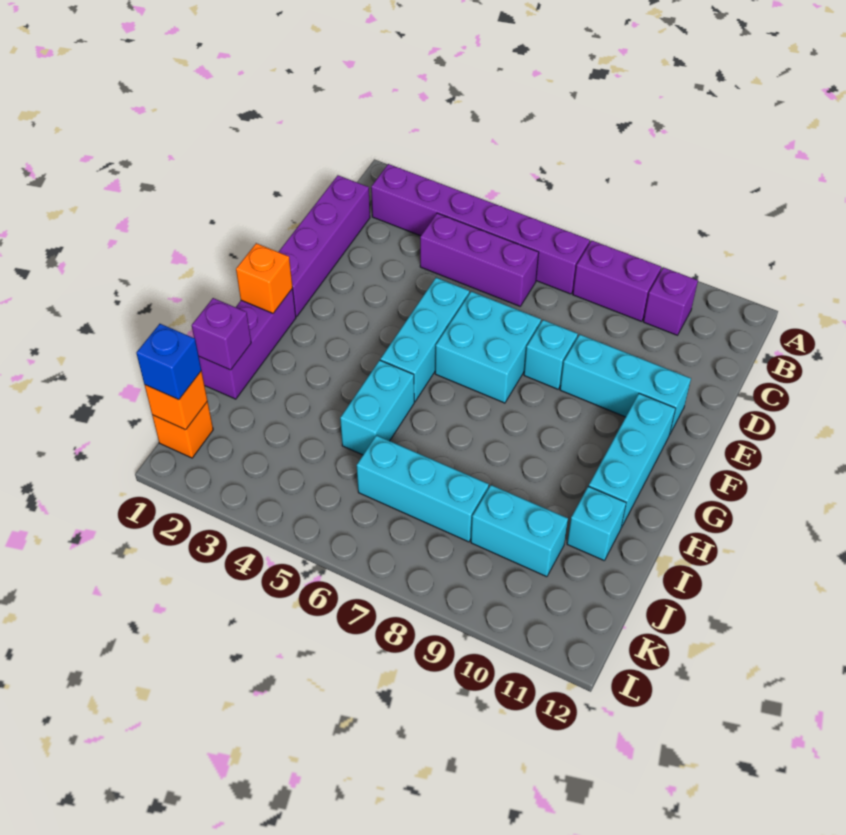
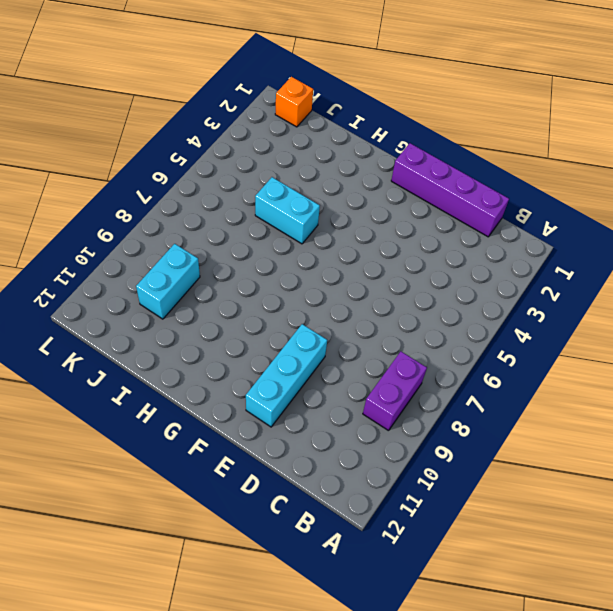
none -> purple brick B2:B7 level 1
none -> purple brick B10 level 1
none -> purple brick C4:C6 level 1

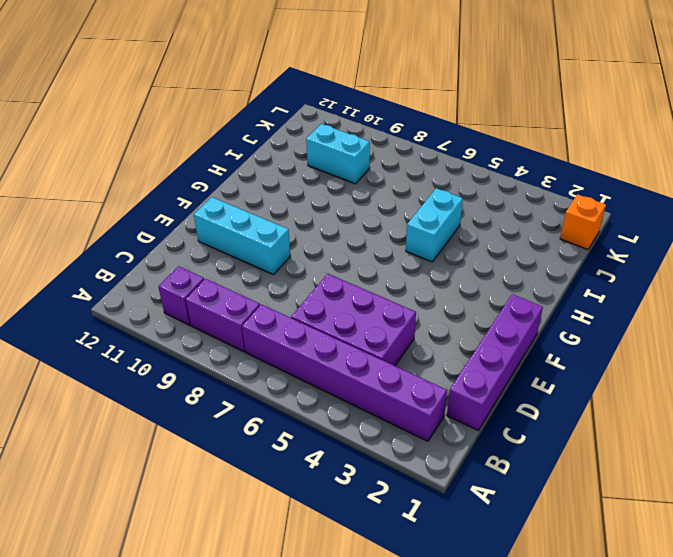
purple brick C4:D6 level 1 -> purple brick C4:C6 level 1
none -> cyan brick E5:G5 level 1
none -> cyan brick E6:F7 level 1
none -> cyan brick E8 level 1

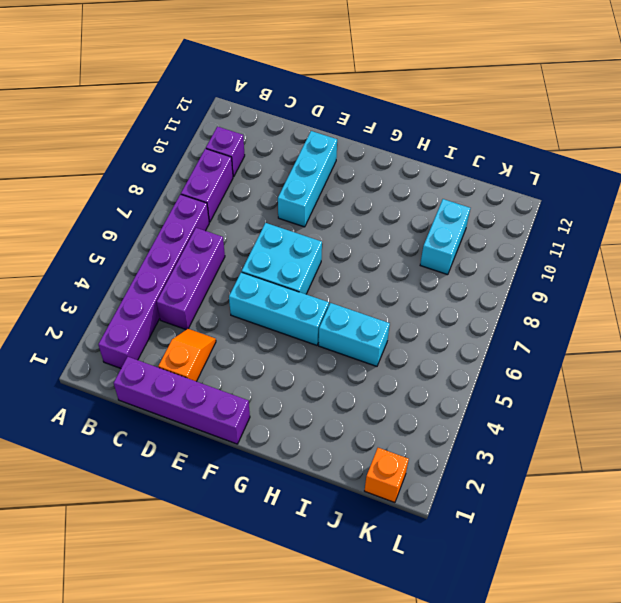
orange slope D2:D3 level 1 top 2 -> none
none -> cyan brick E8 level 1
none -> cyan brick F11:H11 level 1
none -> purple brick G1:I1 level 1

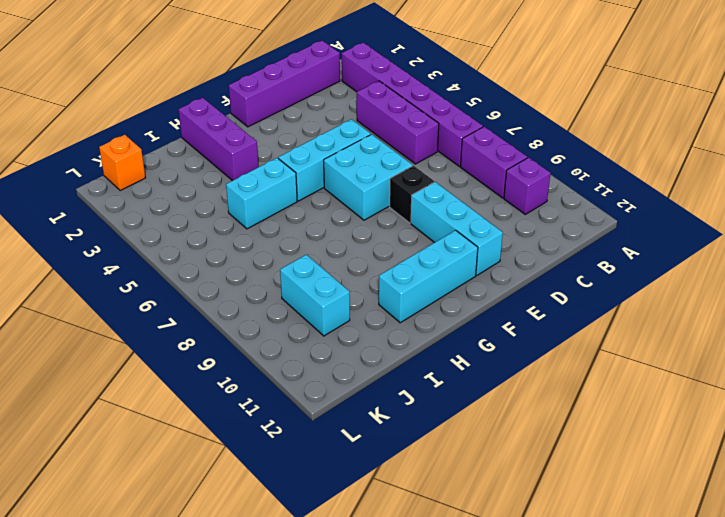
black brick E8 level 1 -> cyan brick E8 level 1
purple brick H1:H3 level 1 -> purple brick G1:I1 level 1
none -> cyan brick I11 level 1
none -> cyan brick J6:J8 level 1
none -> orange brick G1 level 2

